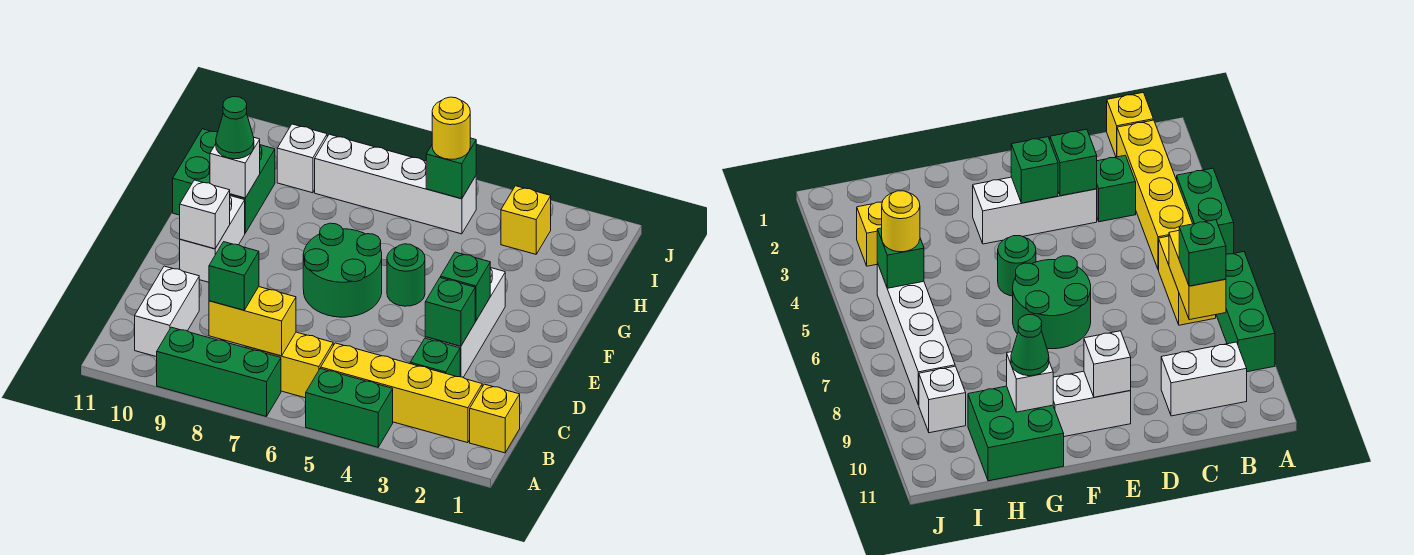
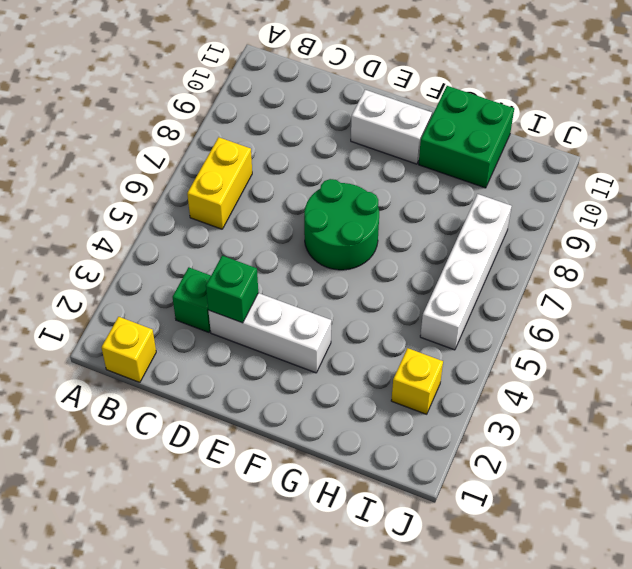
none -> green brick A4:A5 level 1
none -> green brick A7:A9 level 1
none -> yellow brick B2:B5 level 1

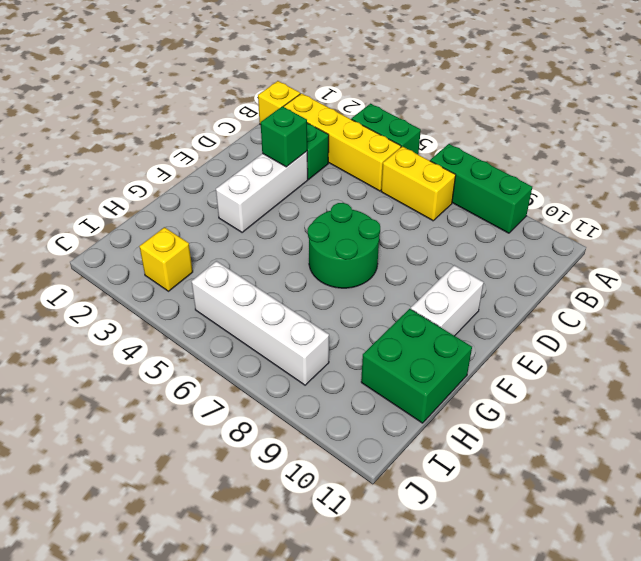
none -> white brick B10:C10 level 1
none -> green round brick F5 level 1
none -> white brick I9 level 1

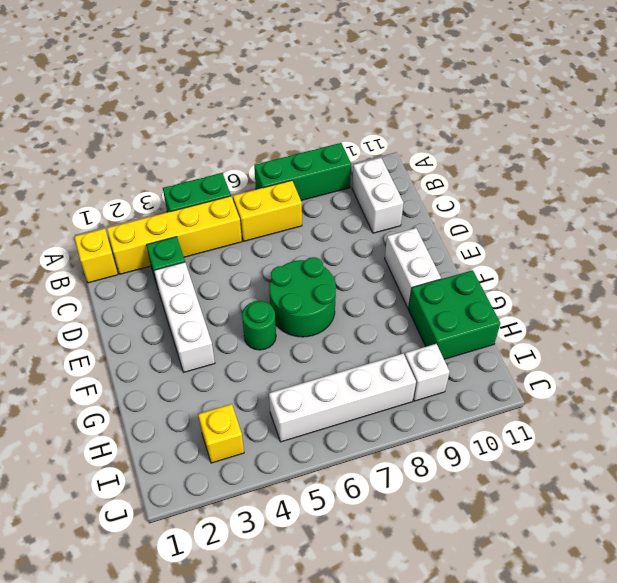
none -> yellow brick B7:B8 level 2
none -> green brick D3 level 2
none -> green brick E3 level 2

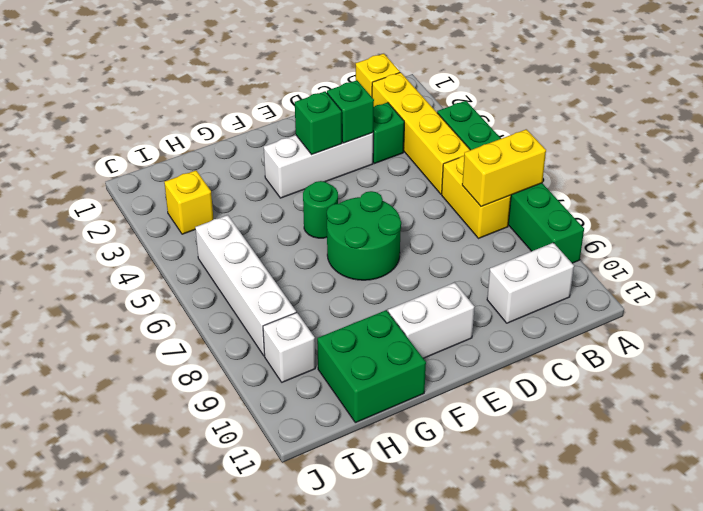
yellow brick A7:B7 level 2 -> yellow brick B7:B8 level 2
none -> white brick E10 level 2
none -> white brick G10 level 2
none -> green brick I5 level 2

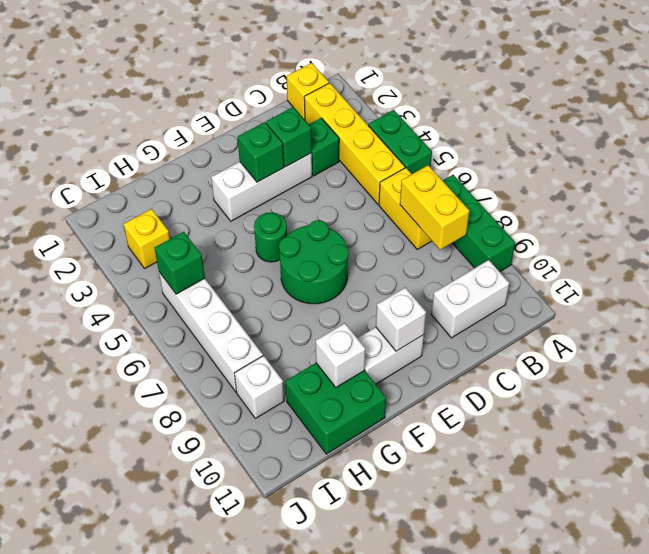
none -> green brick B8 level 3
none -> green cone G10 level 3
none -> yellow round brick I5 level 3

